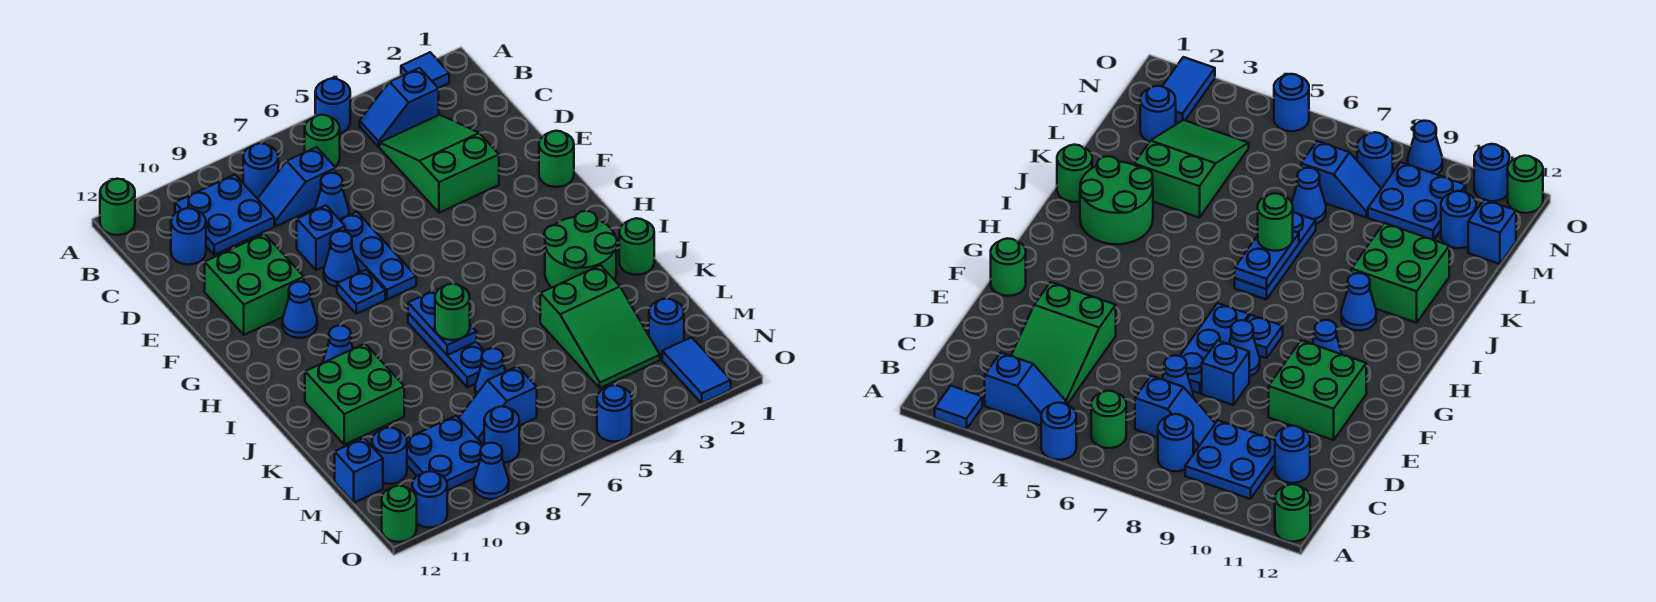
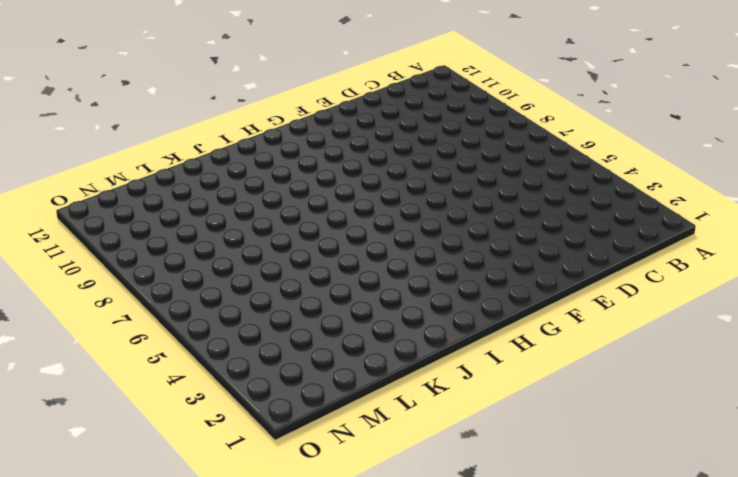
none -> blue tile A2 level 1
none -> blue round brick A5 level 1
none -> green round brick A12 level 1
none -> blue slope B3:B4 level 1 top 3

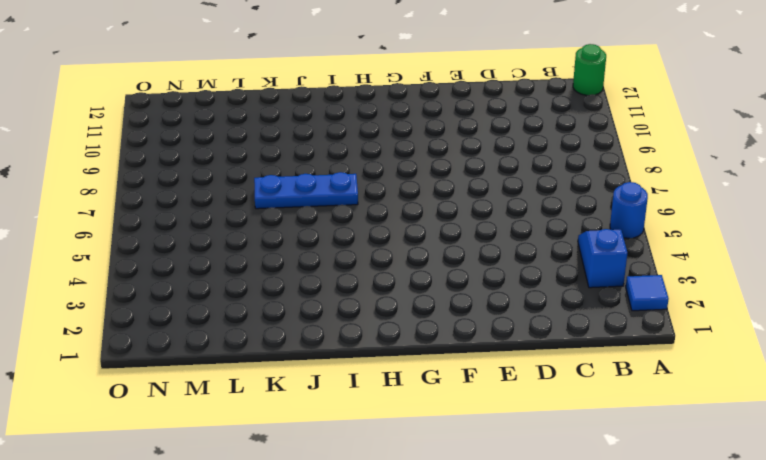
none -> green round brick B6 level 1
none -> blue round brick B8 level 1
none -> blue plate B9:C10 level 1
none -> green slope C3:E4 level 1 top E

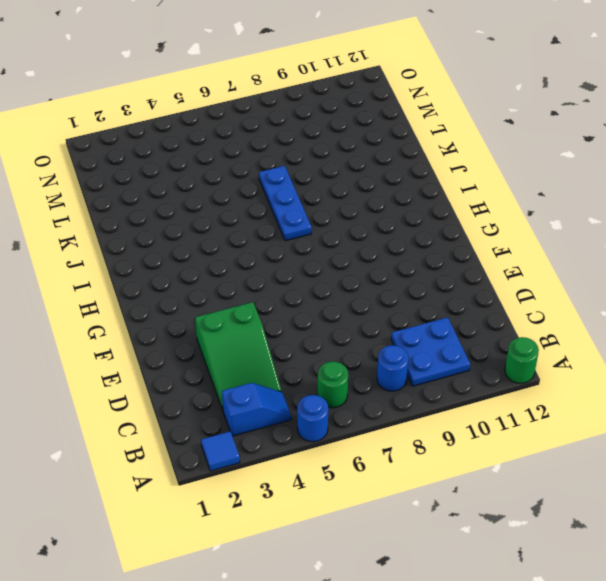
none -> blue slope C7:C8 level 1 top 7
none -> blue round brick C11 level 1
none -> blue cone D7 level 1
none -> blue plate E7:G7 level 1

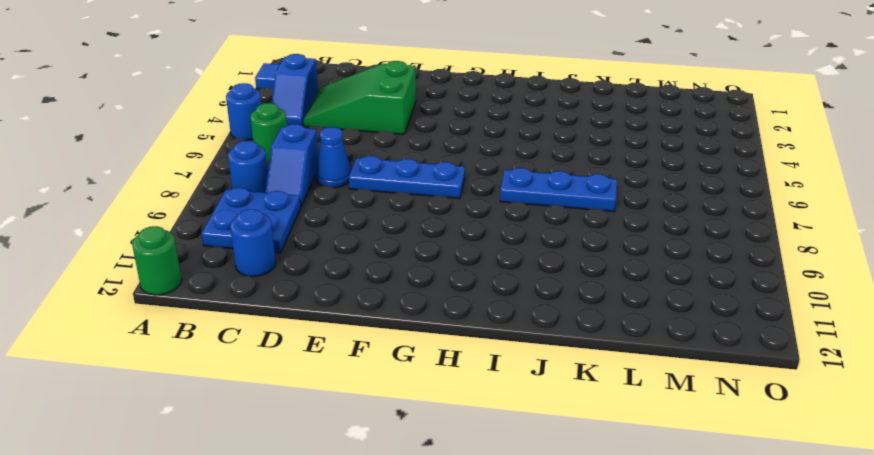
none -> blue brick E8 level 1
none -> green brick E10:F11 level 1
none -> green round brick F1 level 1
none -> blue cone F8 level 1

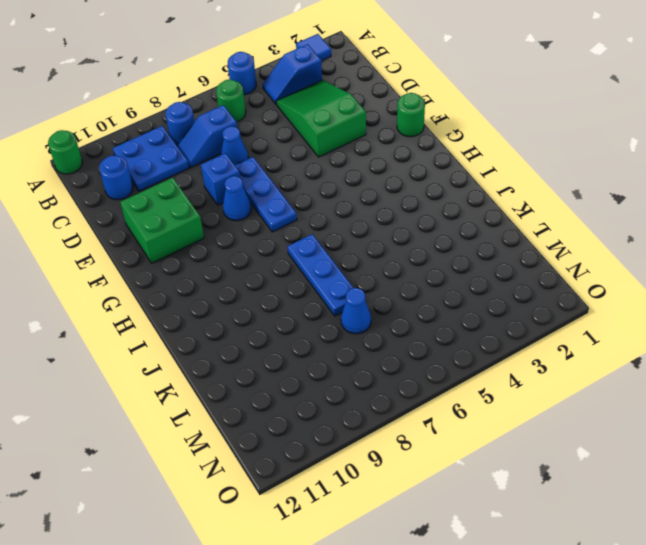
none -> blue plate G8 level 1
none -> blue cone G10 level 1
none -> green round brick I2:J3 level 1
none -> blue cone I10 level 1

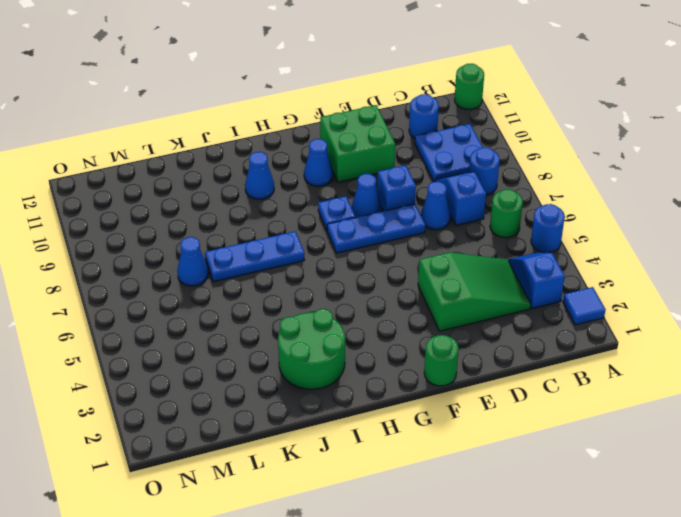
none -> green round brick J1 level 1
none -> green brick J10:K11 level 1
none -> green slope K3:M4 level 1 top K
none -> blue round brick M2 level 1

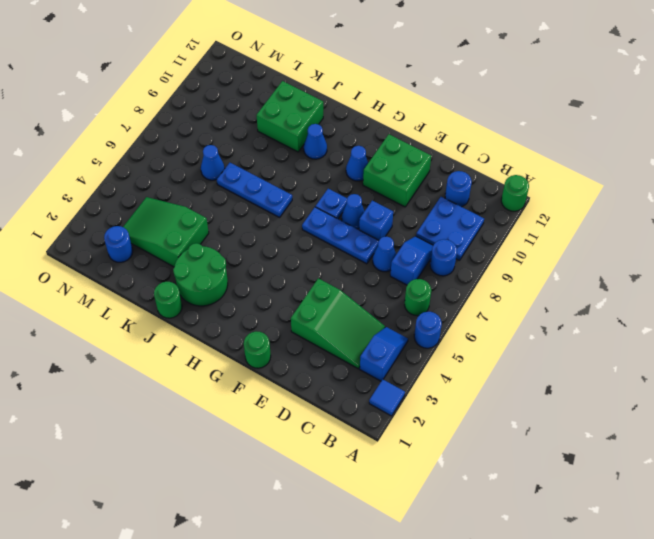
none -> blue slope M7:M8 level 1 top 7
none -> blue plate M9:N10 level 1
none -> blue round brick M11 level 1
none -> blue brick M12 level 1

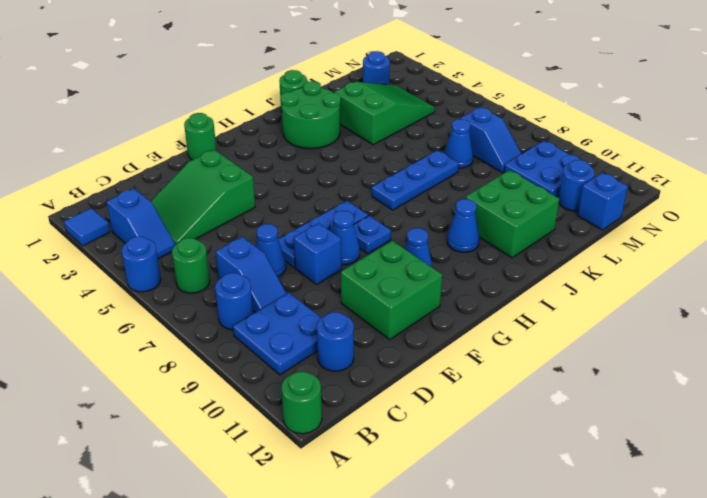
none -> blue tile N2:O2 level 1
none -> blue round brick N8 level 1
none -> blue round brick O5 level 1
none -> blue cone O9 level 1

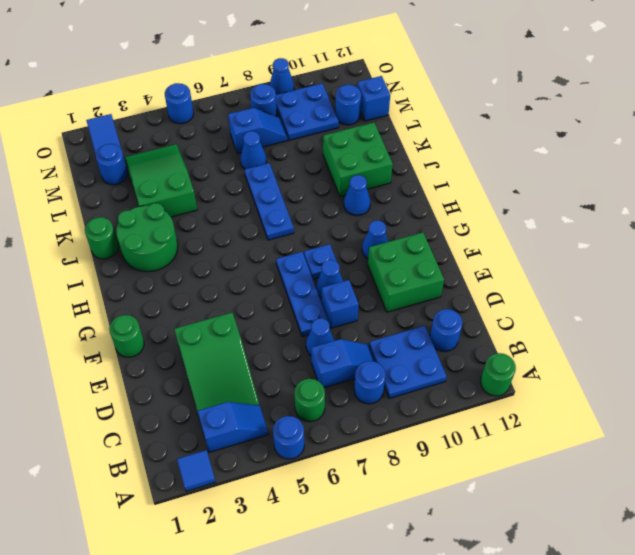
none -> blue round brick O11 level 1
none -> green round brick O12 level 1
none -> blue plate I7:J7 level 2
none -> green round brick J7 level 3

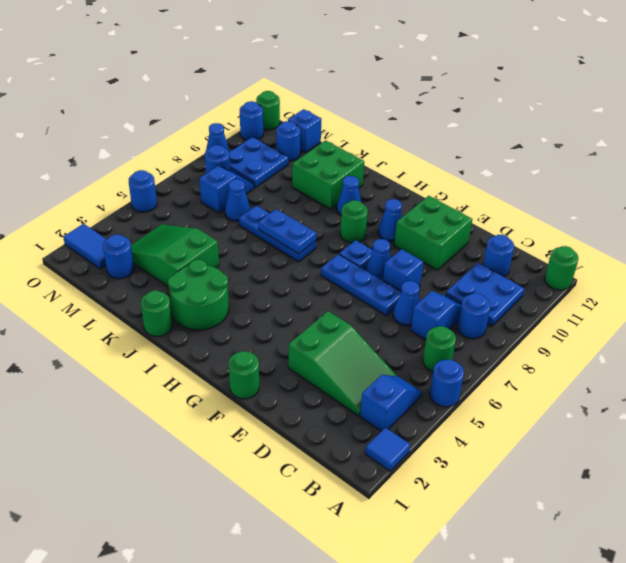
green round brick H9 level 1 -> green round brick J7 level 3

